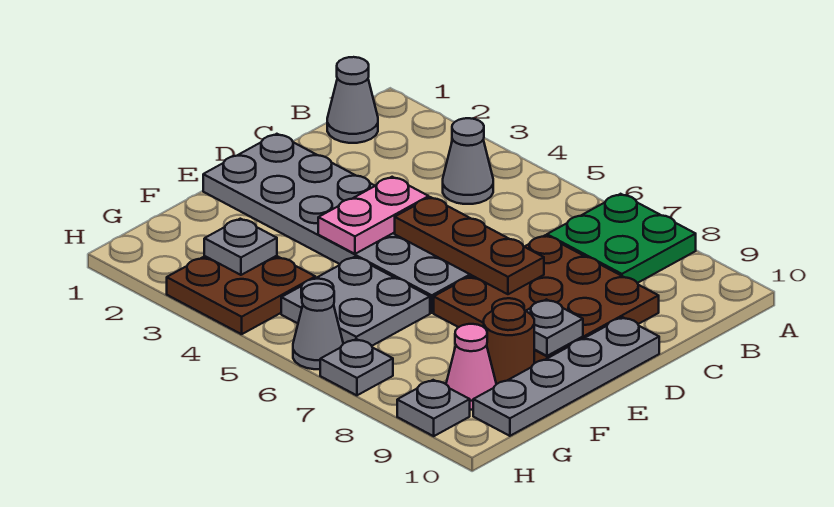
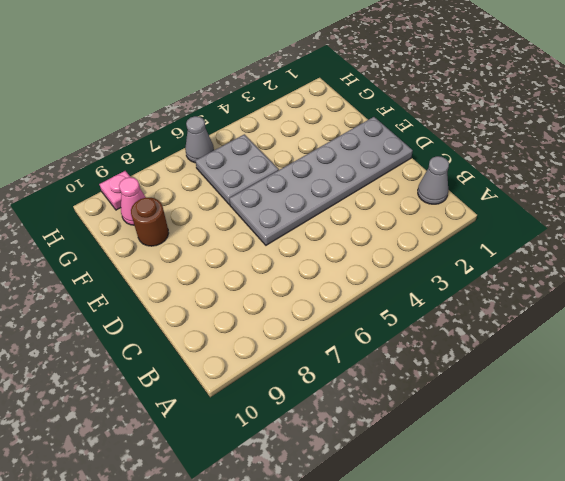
pink plate H9 level 1 -> grey plate H9 level 1
none -> green plate A7:B8 level 1
none -> grey cone B4 level 1
none -> brown plate C7:E9 level 1

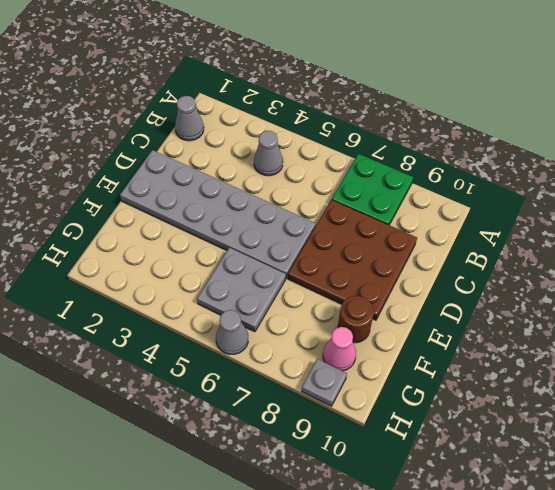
none -> grey plate D10:G10 level 1
none -> brown plate G3:H4 level 1
none -> grey plate H7 level 1

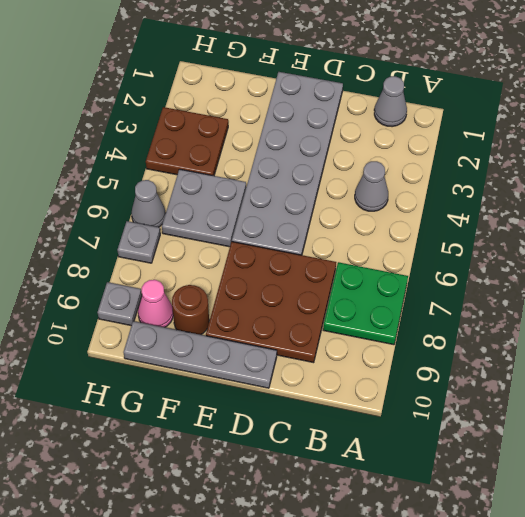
none -> pink plate D4:E4 level 2
none -> brown plate D5:D7 level 2
none -> grey plate E9 level 2

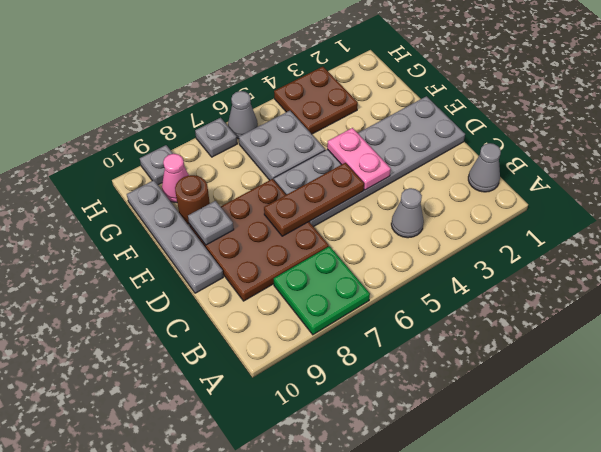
none -> grey plate G3 level 2

